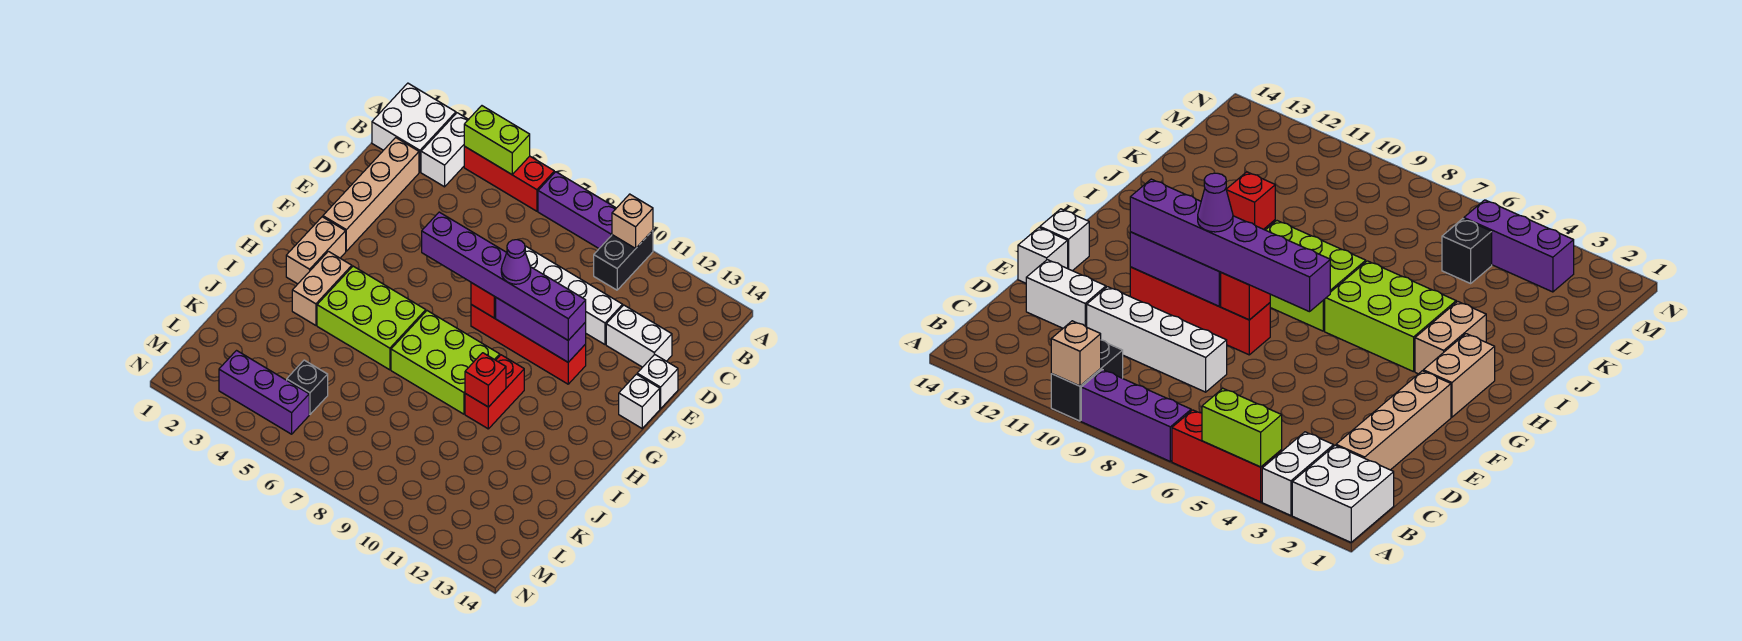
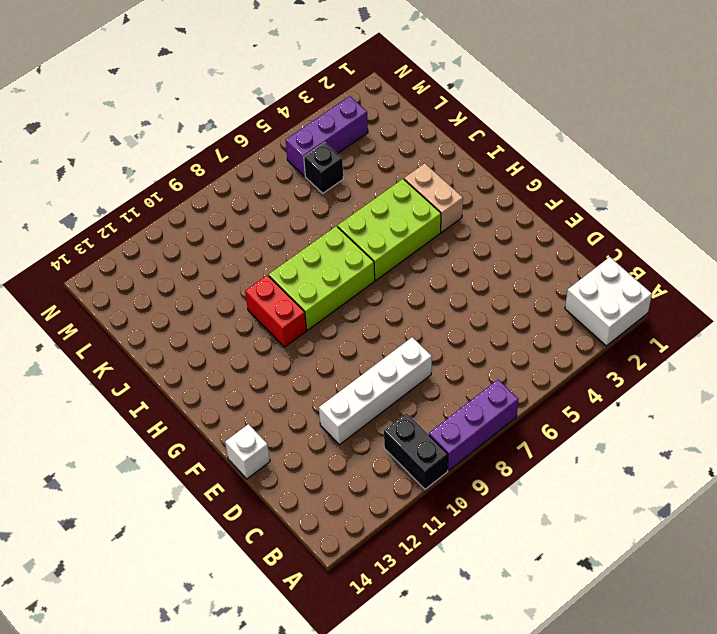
none -> white brick A3:B3 level 1
none -> red brick A4:A6 level 1
none -> tan brick C2:F2 level 1

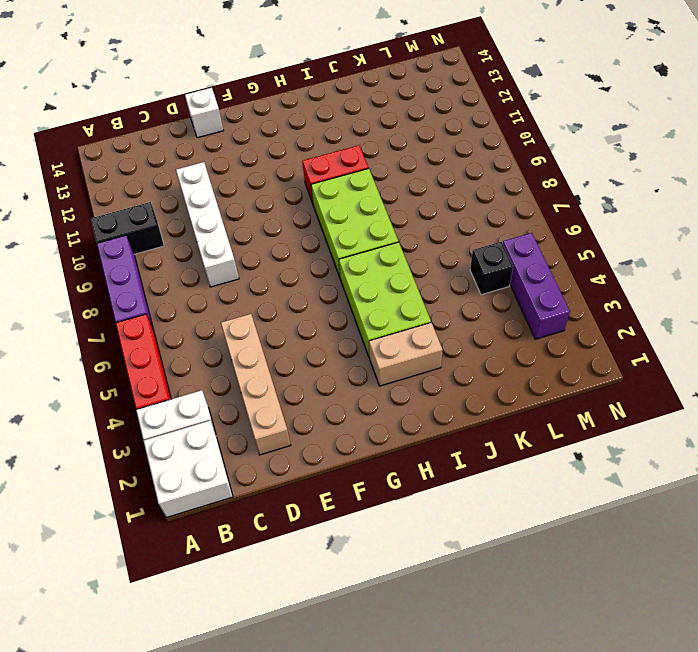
tan brick D2:D5 level 1 -> tan brick C2:F2 level 1
none -> white brick D12:D13 level 1
none -> red brick F8:F11 level 1
none -> white brick F14 level 1

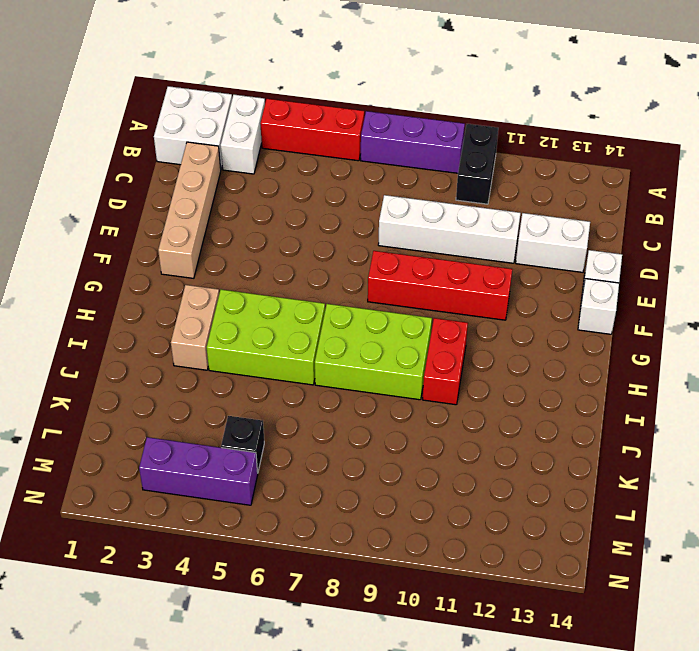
none -> tan brick G2:H2 level 1
none -> lime brick A4:A5 level 2
none -> tan brick A10 level 2

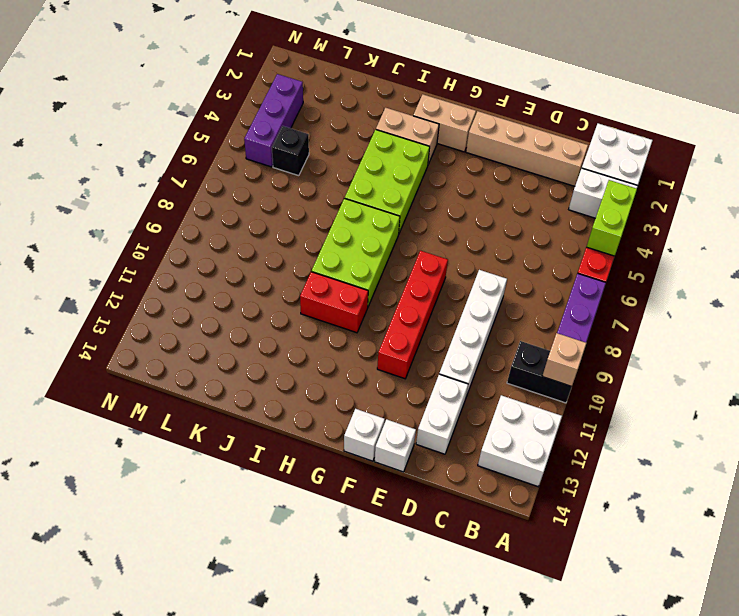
white brick A12:B13 level 1 -> none
none -> red brick F8 level 2
none -> purple brick F9:F11 level 2
none -> red brick I10 level 2

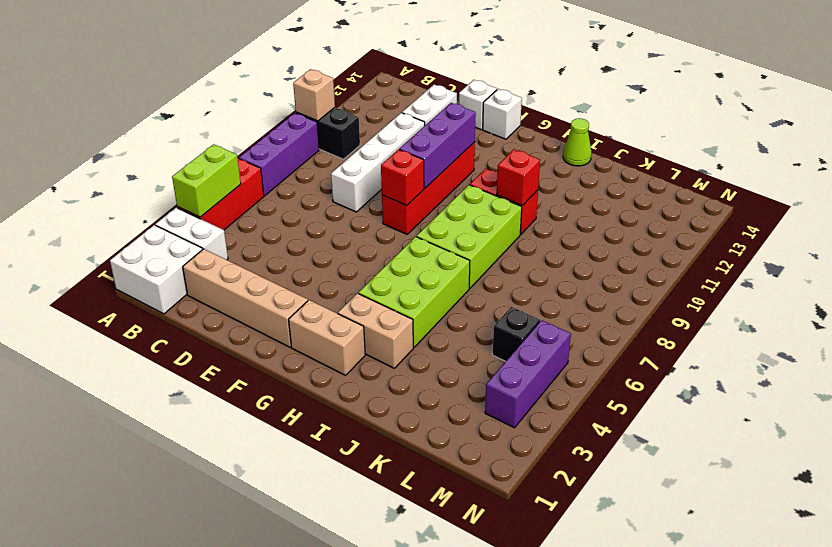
lime cone I14 level 1 -> none
none -> purple brick F6:F11 level 3
none -> purple cone F9 level 4

